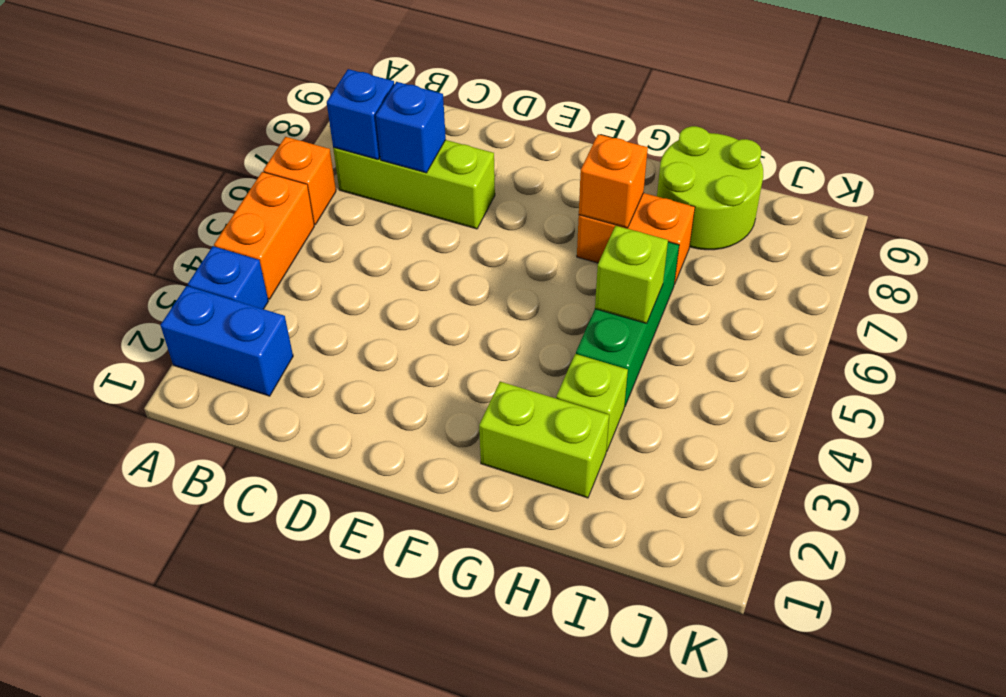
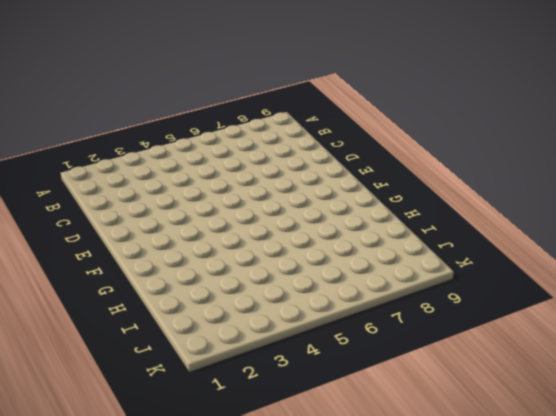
none -> blue brick A2:B2 level 1
none -> blue brick A3 level 1
none -> orange brick A4:A5 level 1

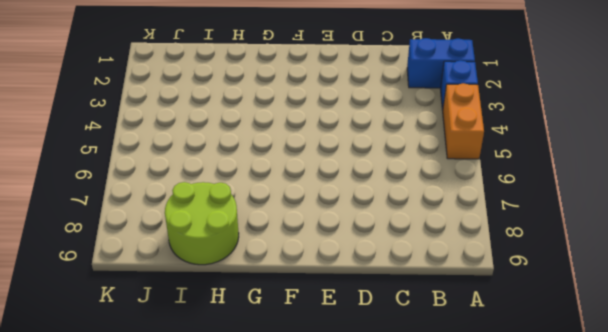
none -> orange brick A6 level 1
none -> lime brick B7:D7 level 1
none -> lime brick G2:H2 level 1

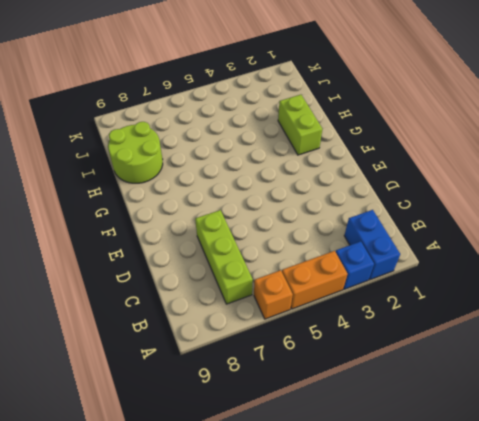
none -> orange brick G7:H7 level 1
none -> lime brick H3 level 1
none -> green brick H4:H6 level 1

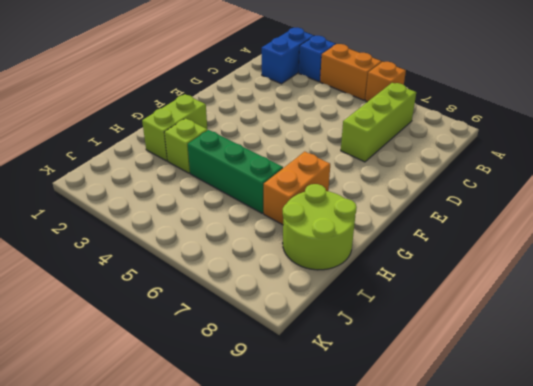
none -> blue brick B7 level 2
none -> blue brick C7 level 2
none -> orange brick G7 level 2

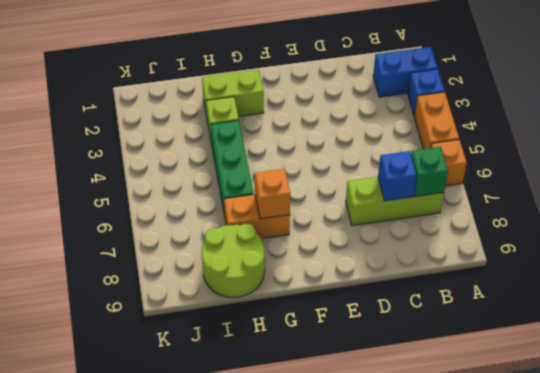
green brick B7 level 2 -> blue brick B7 level 2
none -> lime brick H5 level 2

